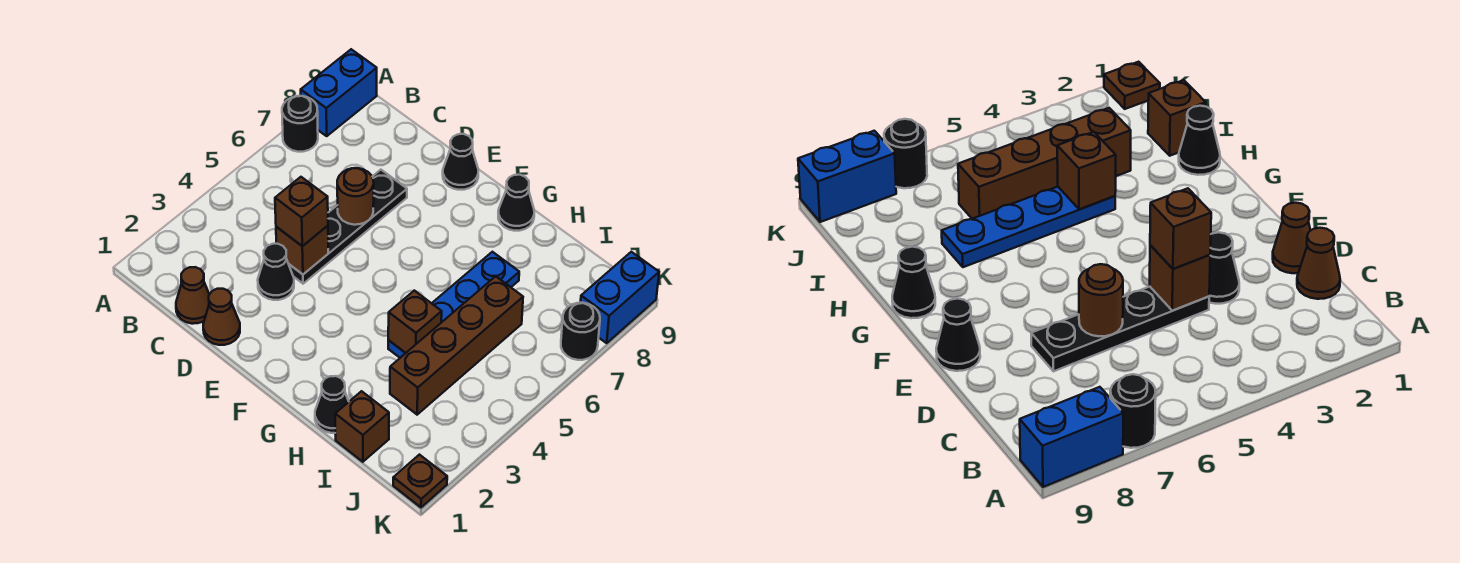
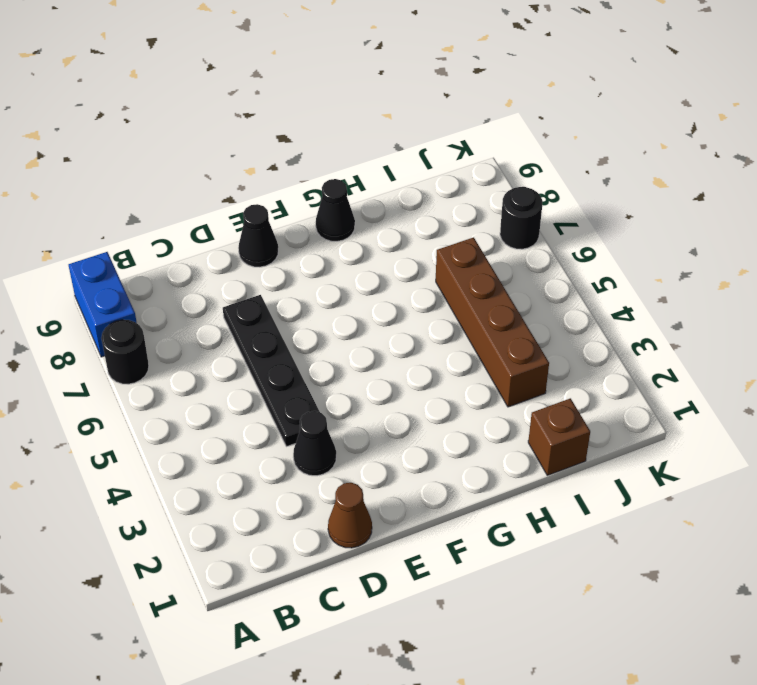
none -> brown cone C1 level 1
none -> black cone H1 level 1
none -> blue plate H4:H7 level 1

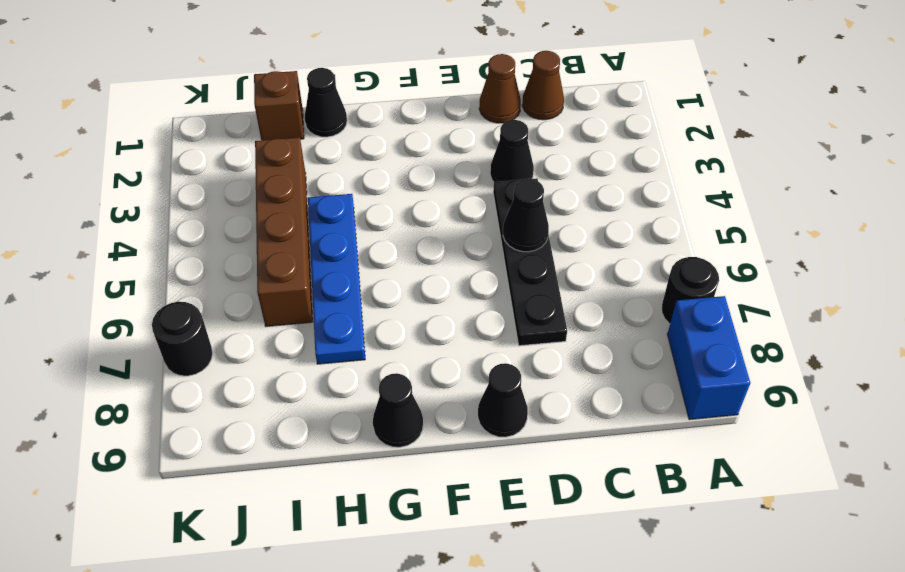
black cone D5 level 2 -> none
none -> brown plate K1 level 1
none -> blue brick K8:K9 level 1
none -> brown brick D4 level 2

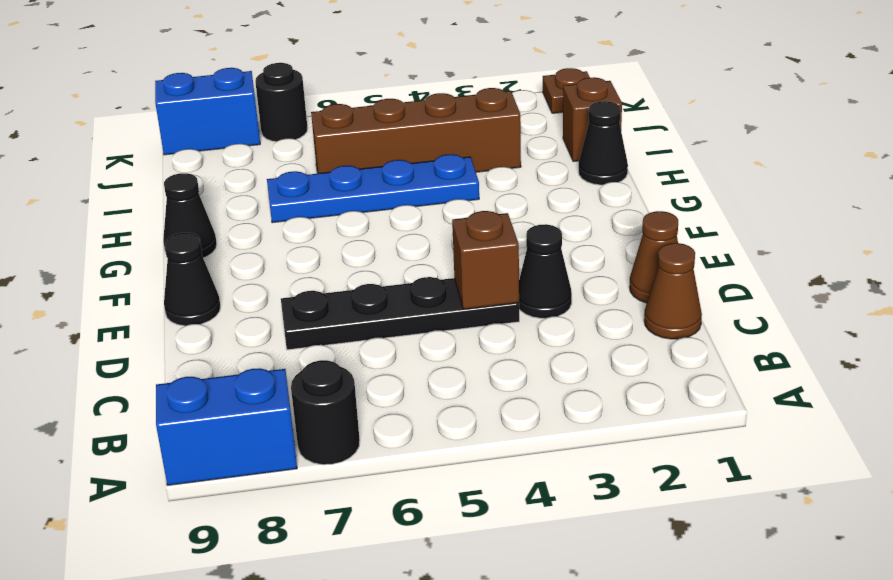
none -> brown round brick D6 level 2
none -> brown brick H4 level 2
none -> brown brick D4 level 3

